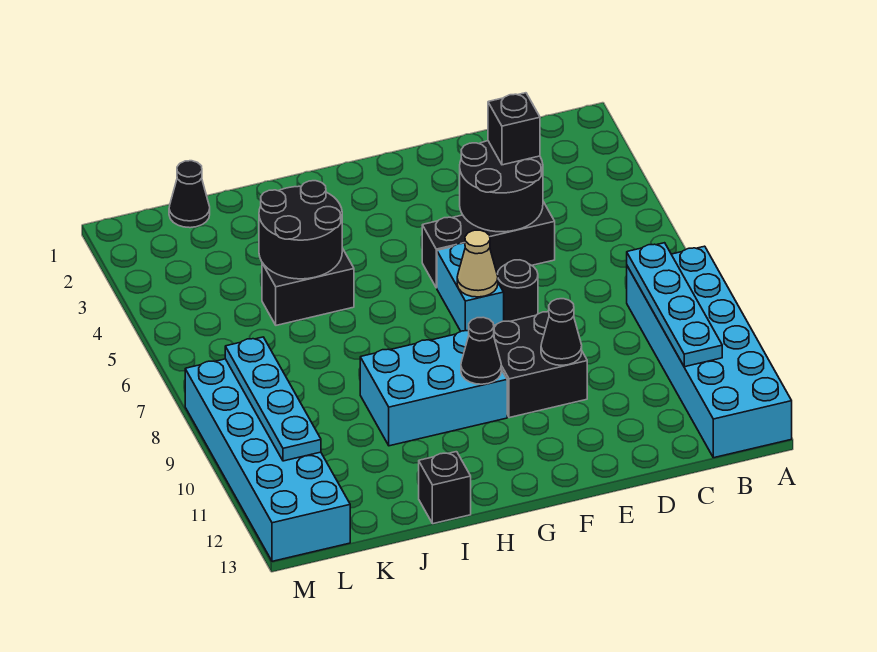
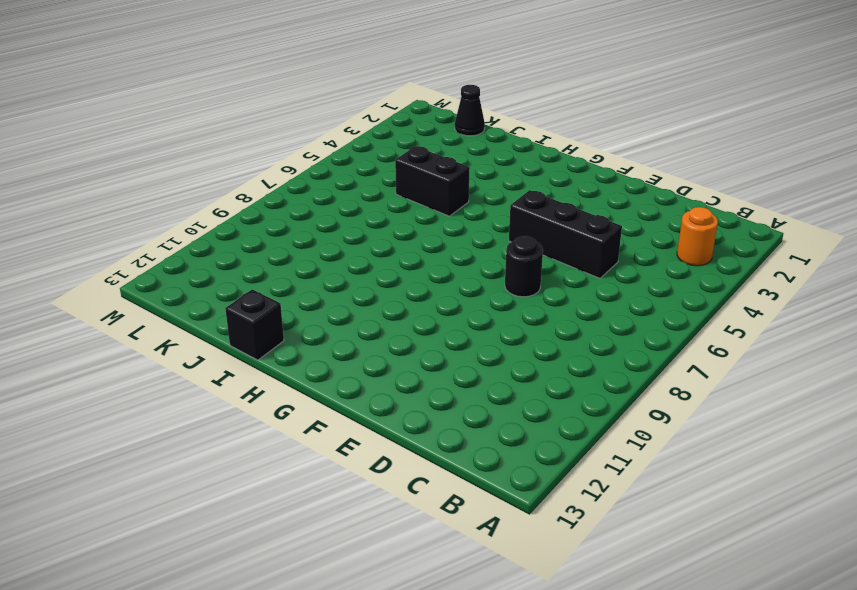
orange round brick B3 level 1 -> none
none -> cyan brick A8:B13 level 1
none -> black brick E9:F10 level 1
none -> cyan brick F6:F7 level 1

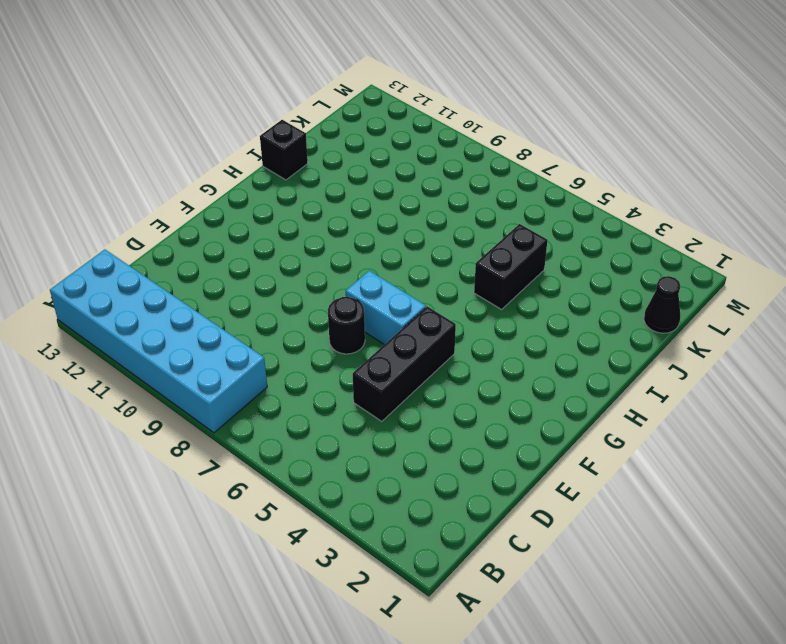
none -> black brick E9:F10 level 1
none -> cyan brick G9:I10 level 1
none -> cyan brick L8:M13 level 1

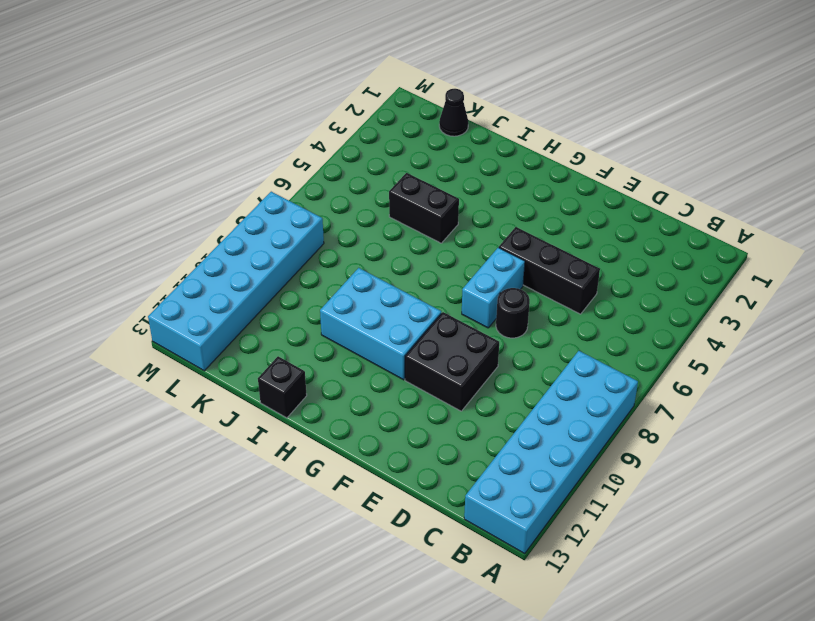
none -> cyan plate B8:B11 level 2
none -> black round brick D4:E5 level 2
none -> black cone E10 level 2

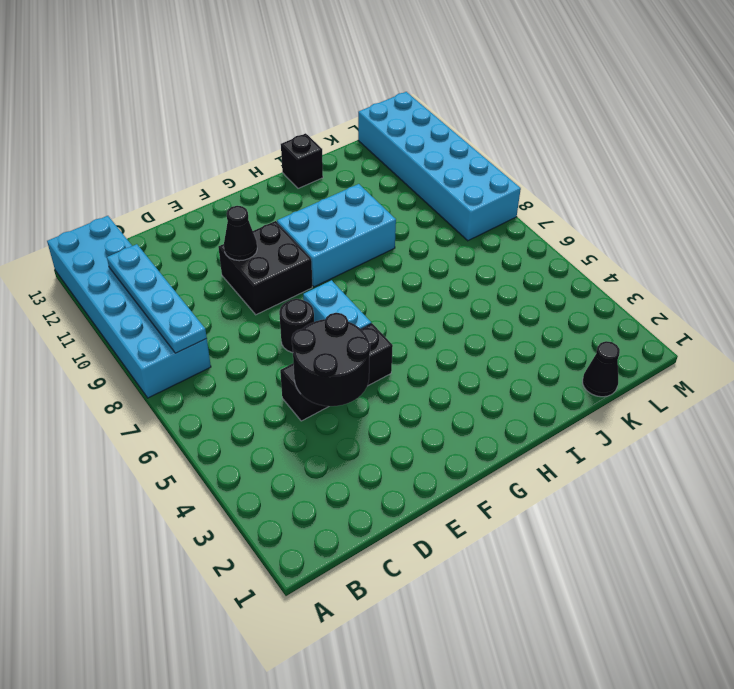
none -> black brick I5:J5 level 1
none -> tan cone F7 level 2
none -> black cone G10 level 2

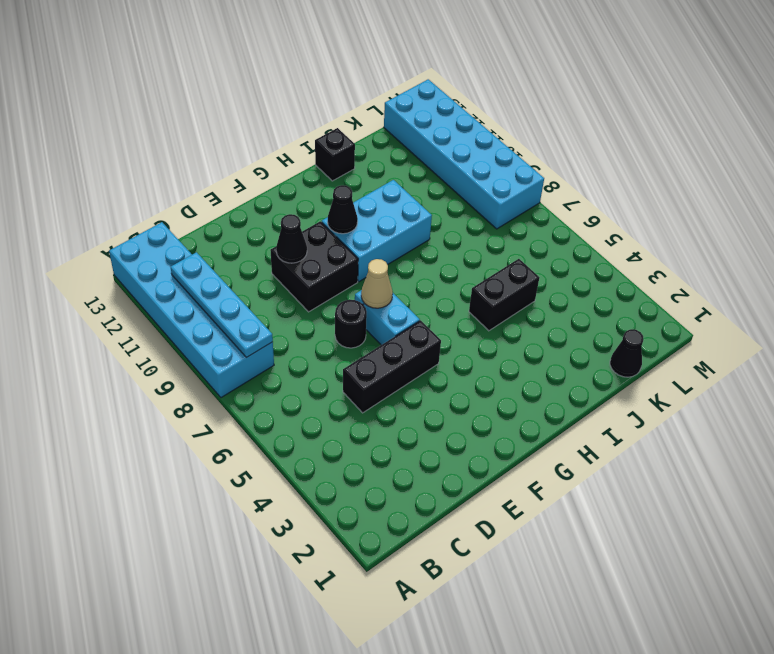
none -> black round brick D4:E5 level 2
none -> black round brick I4:J5 level 2
none -> cyan plate L8:L11 level 2

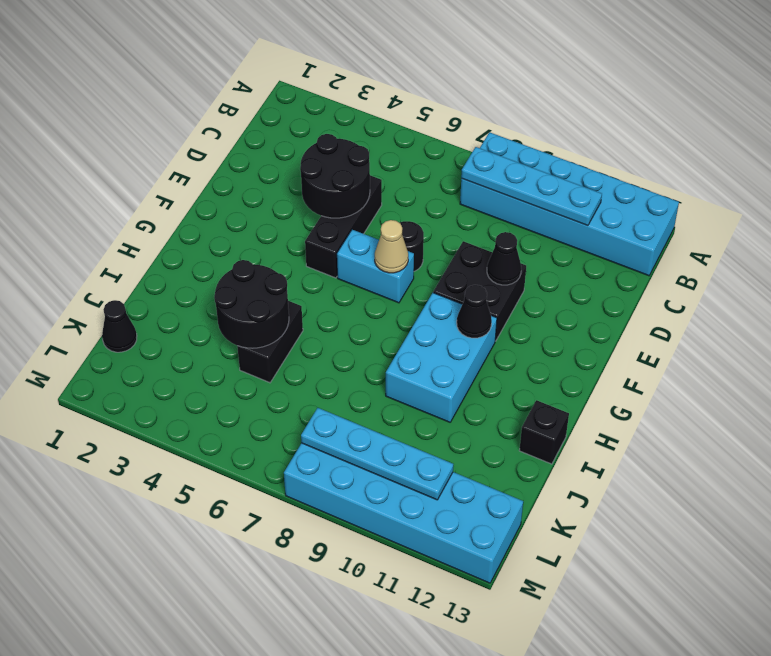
none -> black brick D4 level 3

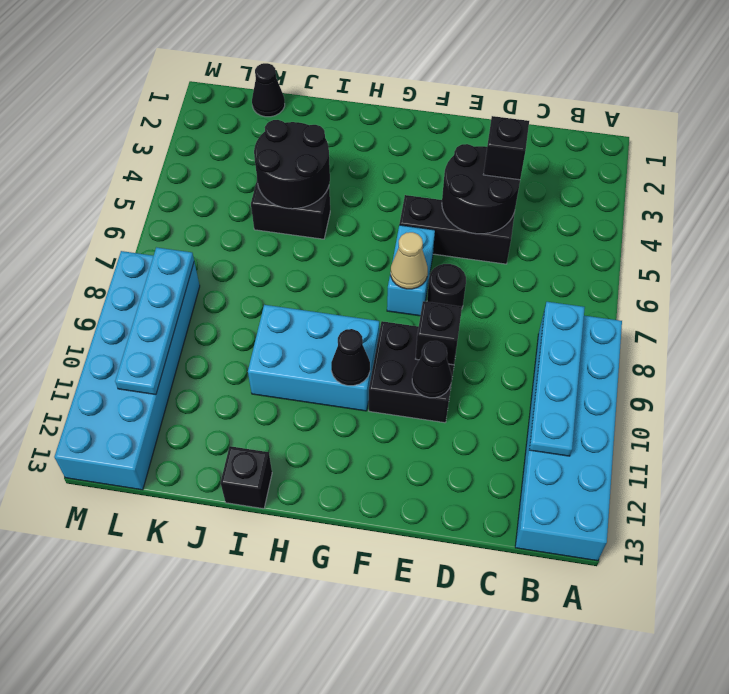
black brick E9 level 2 -> none

